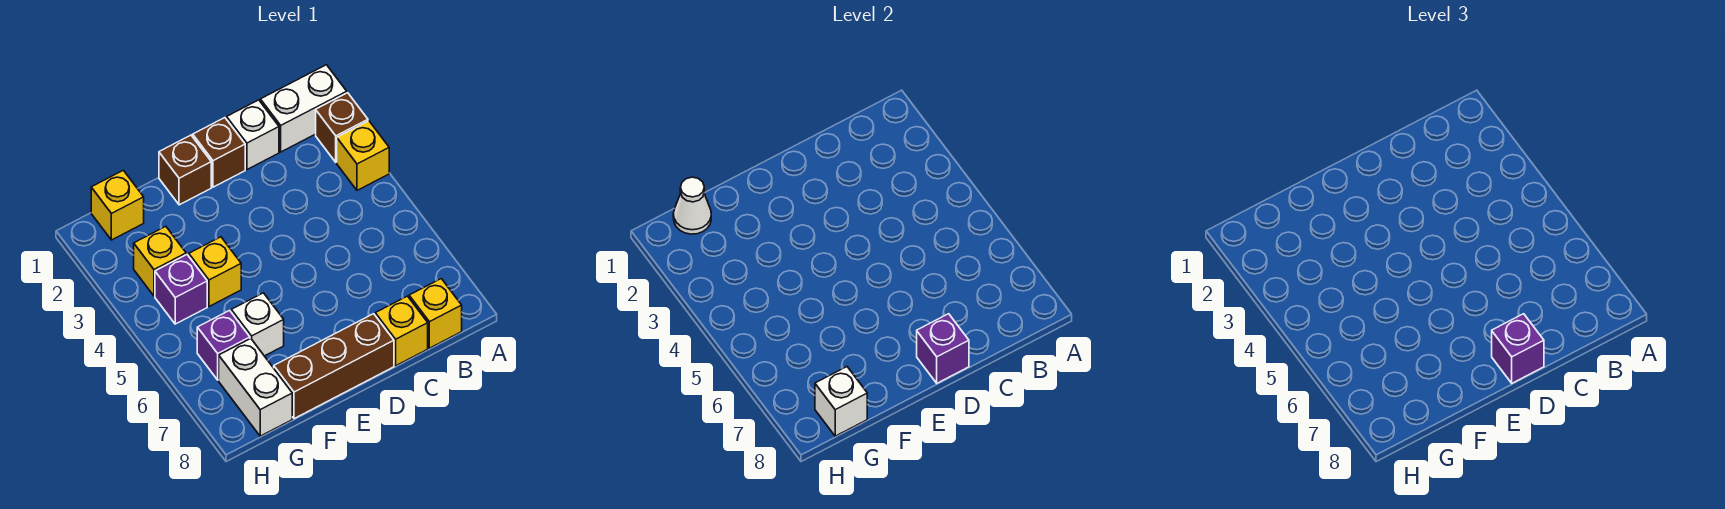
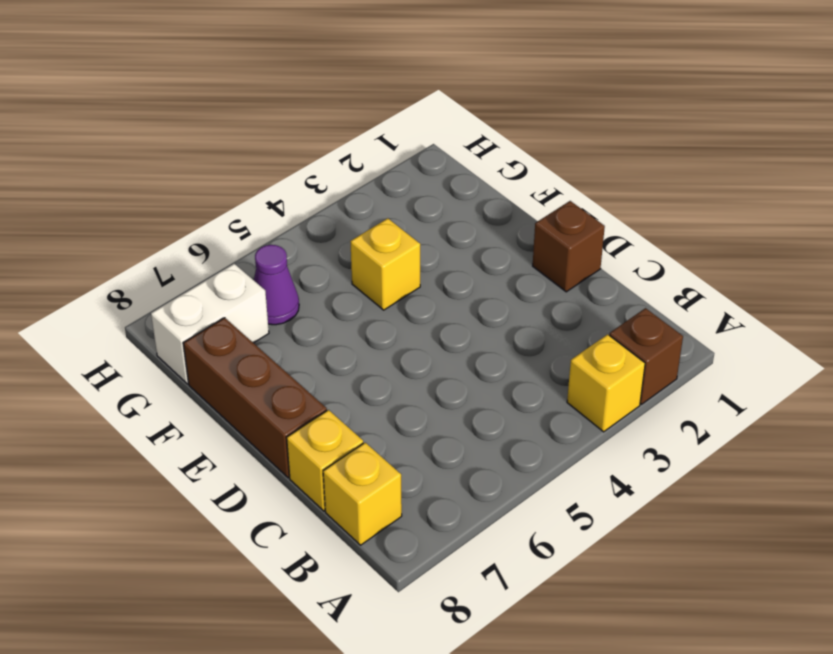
purple cone G6 level 1 -> purple brick G6 level 1
none -> white brick A1:B1 level 1
none -> white brick C1 level 1
none -> brown brick E1 level 1

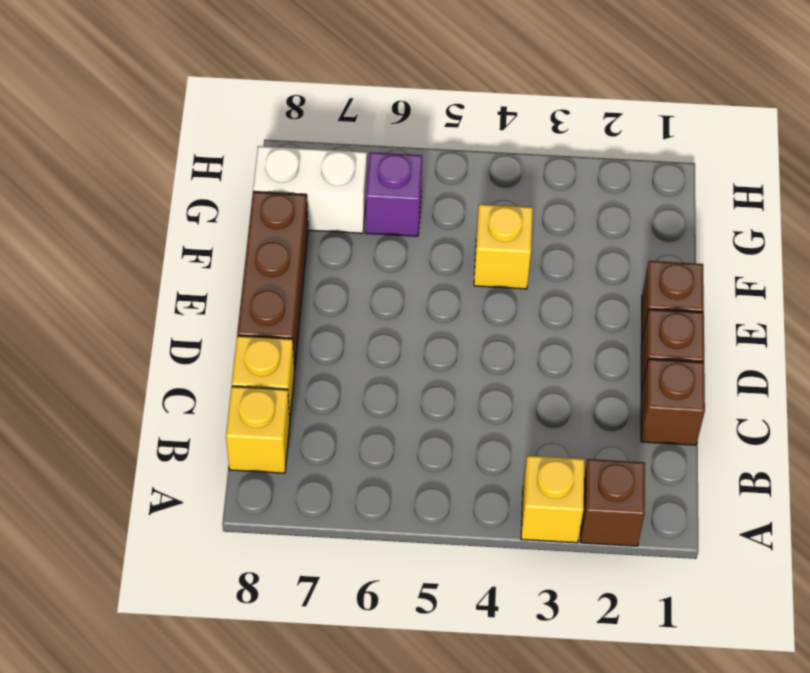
brown brick C1 level 1 -> white brick C1 level 1
none -> white brick A1:B1 level 1
none -> white brick F6 level 1
none -> yellow brick G1 level 1

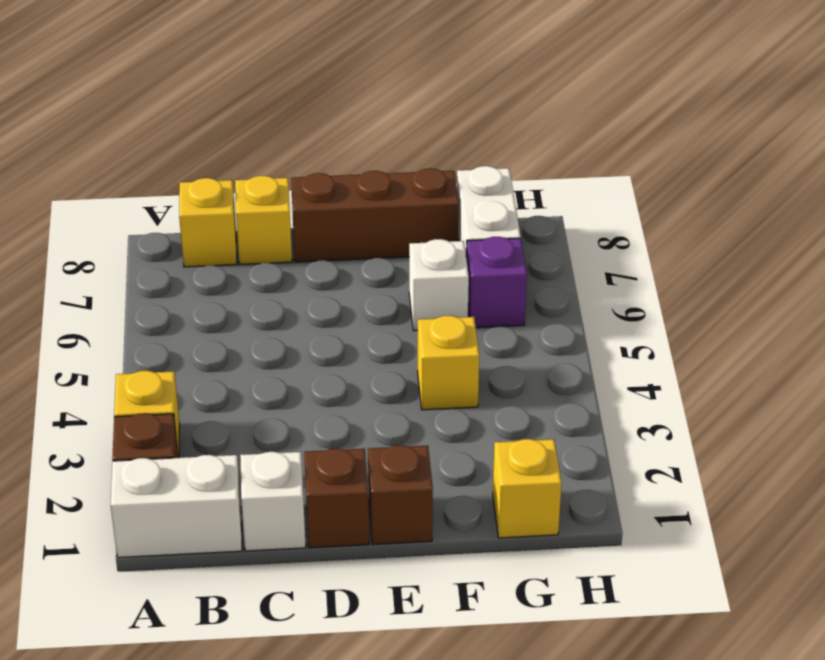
none -> yellow brick G3 level 1
none -> purple brick G4 level 1
none -> purple brick D8 level 2

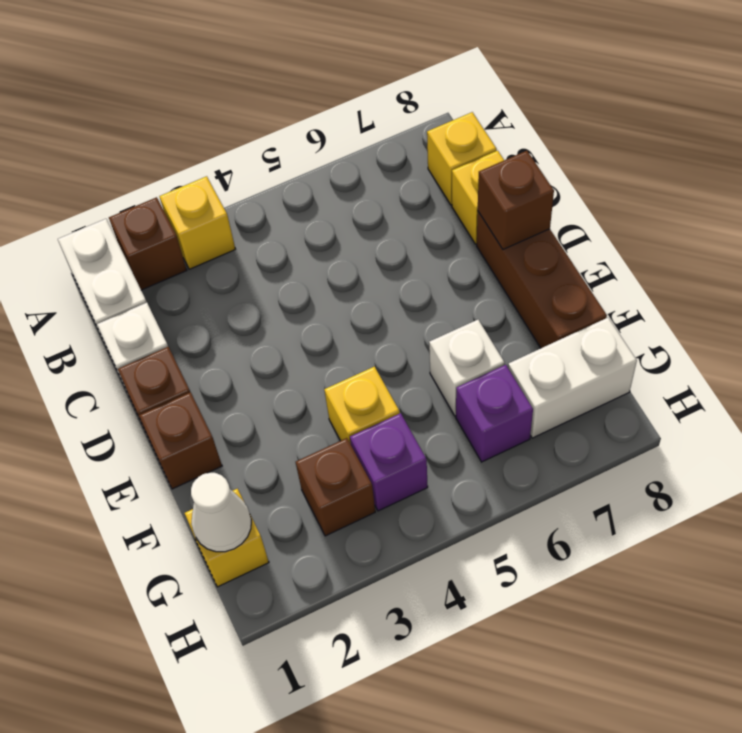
brown brick D8 level 2 -> purple brick D8 level 2
brown brick G3 level 1 -> yellow brick G3 level 1
none -> white brick G8 level 2
none -> purple brick D8 level 3

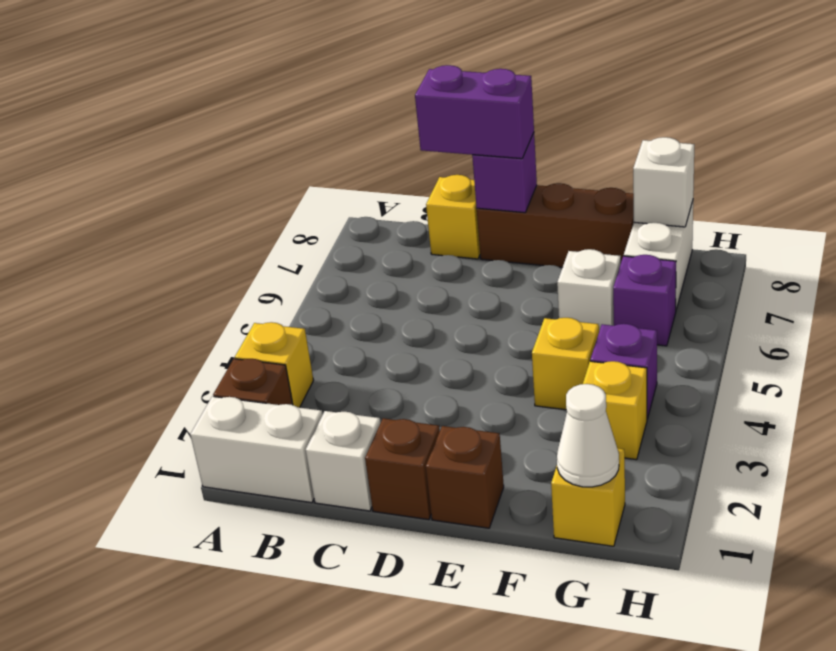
purple brick C8:D8 level 3 -> purple brick D8 level 3
none -> yellow brick B8 level 1

